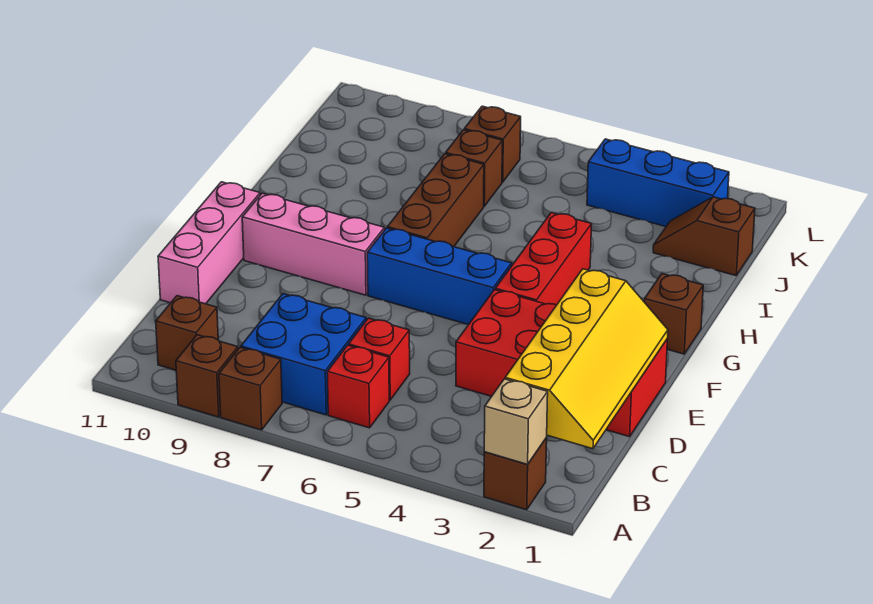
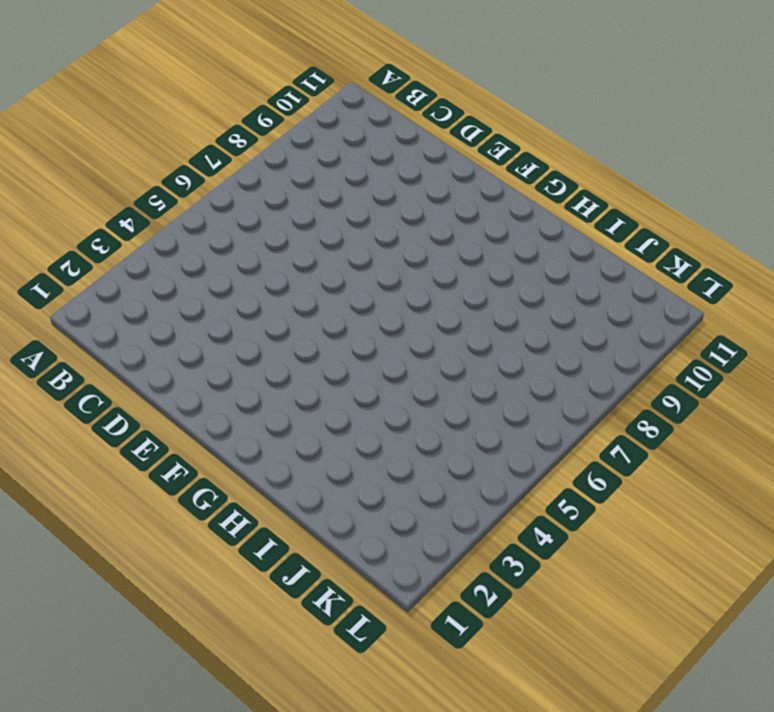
none -> brown brick A2 level 1
none -> brown brick A8 level 1
none -> brown brick A9 level 1

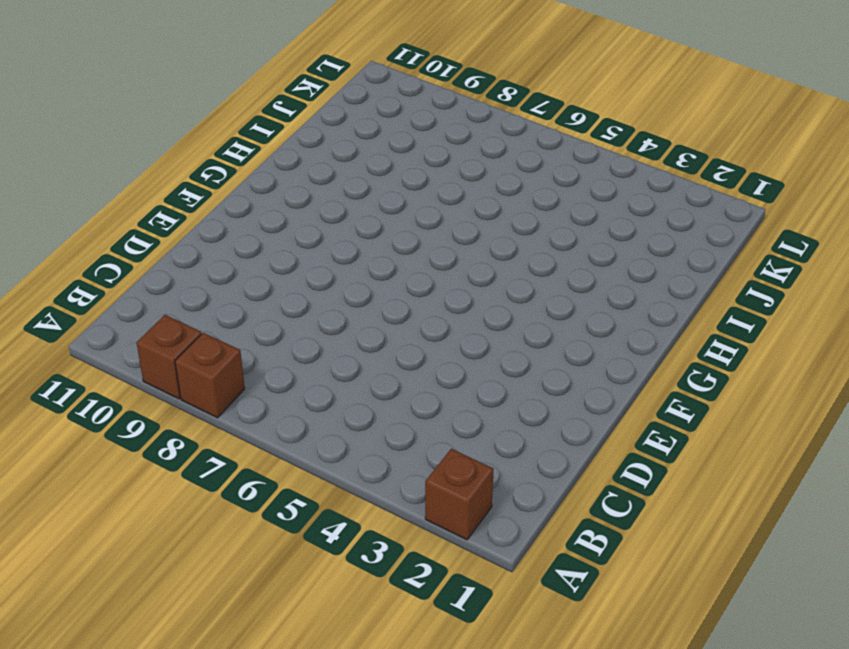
none -> red brick B6 level 1
none -> blue brick B7:C8 level 1
none -> brown brick B10 level 1

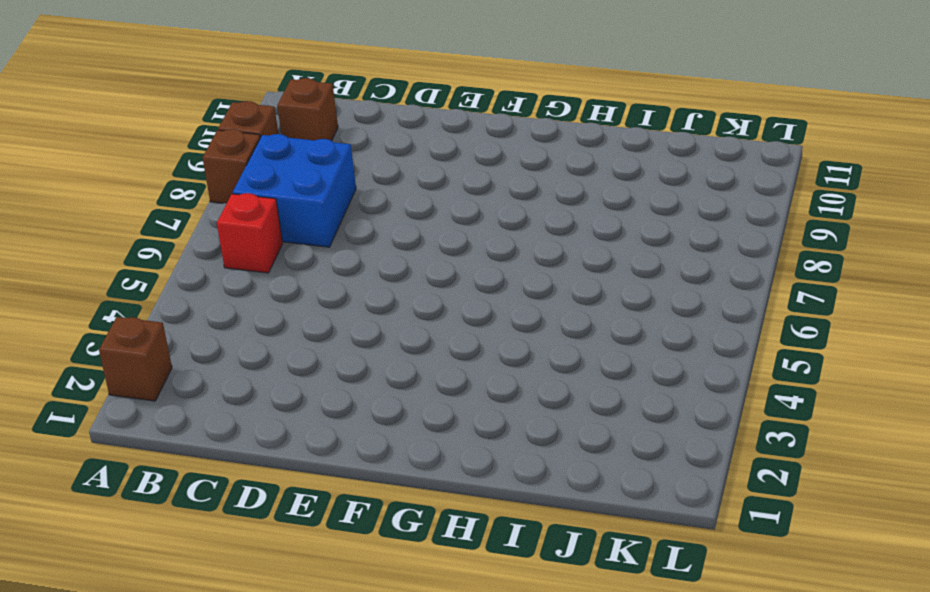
none -> red brick C6 level 1
none -> red brick D1:E4 level 1
none -> pink brick D11:F11 level 1

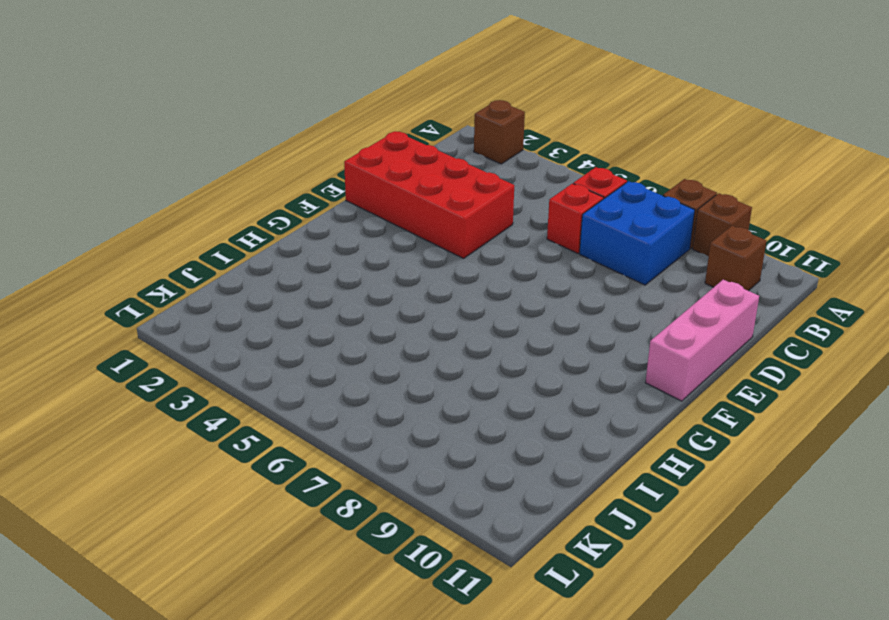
none -> red brick F4:H4 level 1
none -> blue brick F5:F7 level 1
none -> pink brick F8:F10 level 1

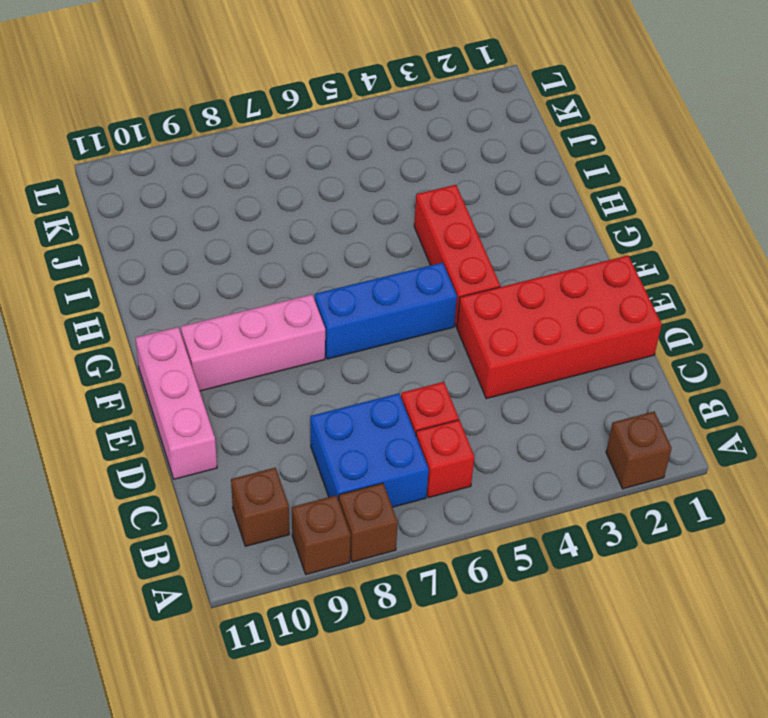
none -> brown brick G1 level 1
none -> brown brick G7:I7 level 1
none -> brown slope J1:J2 level 1 top 1

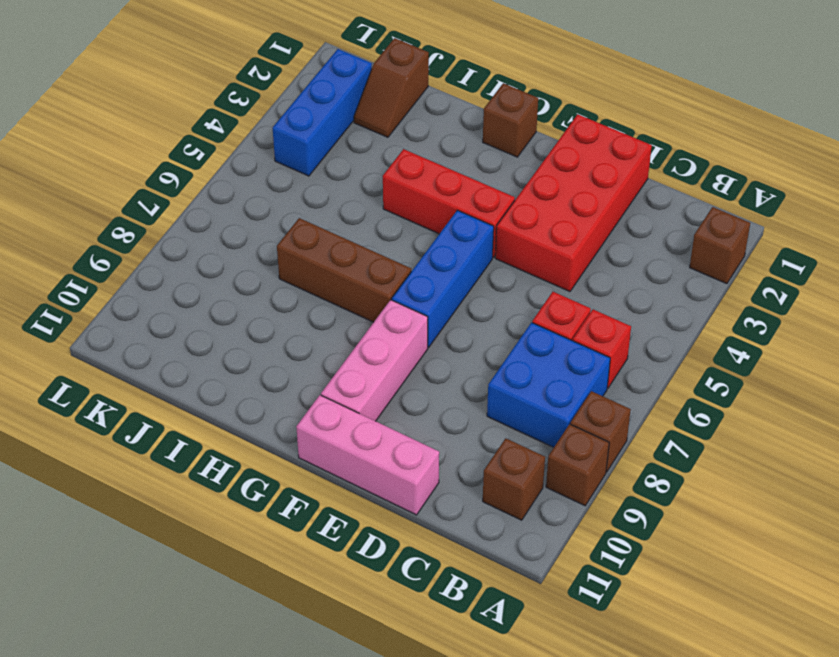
none -> brown brick J7 level 1
none -> brown brick K7 level 1
none -> tan brick A2 level 2

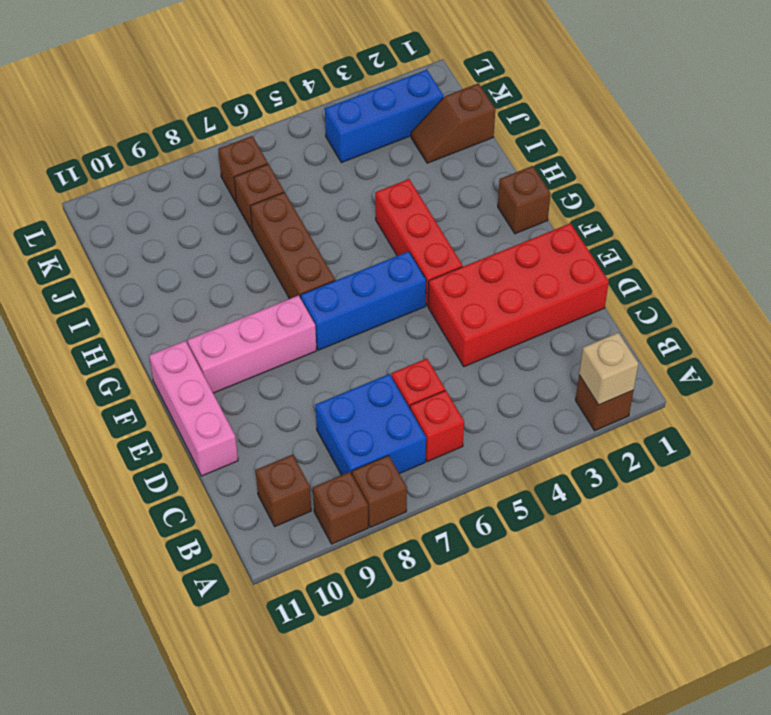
none -> yellow slope B1:E2 level 2 top 2

